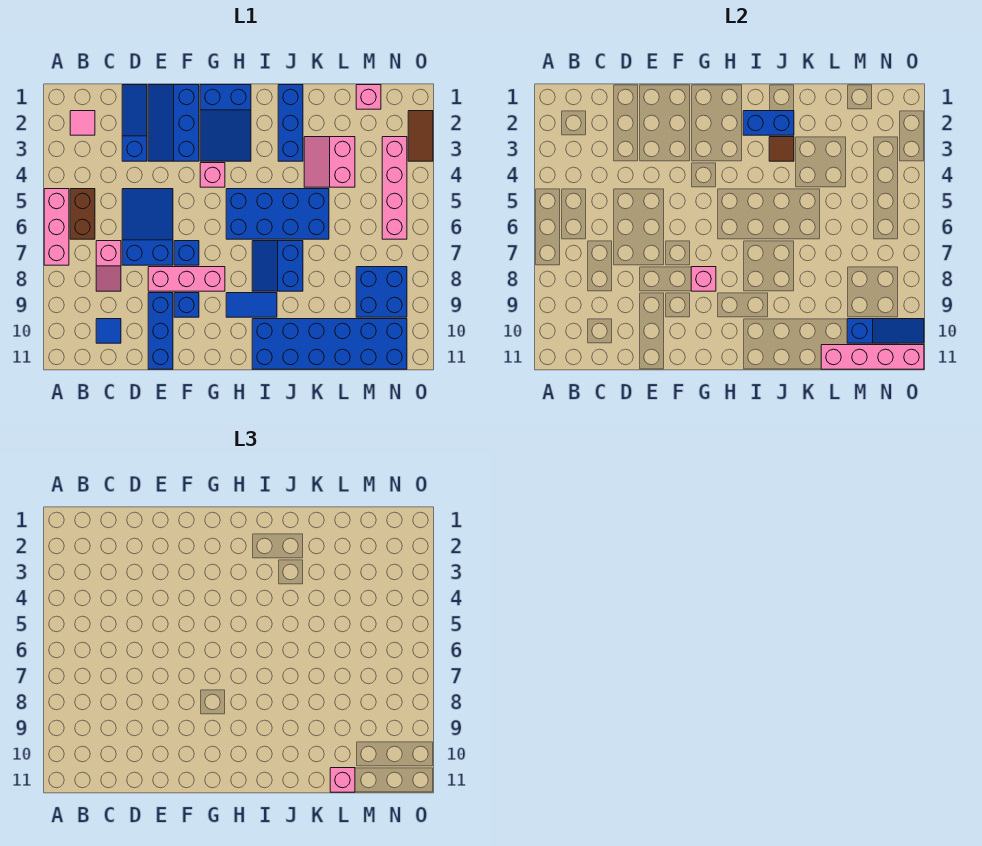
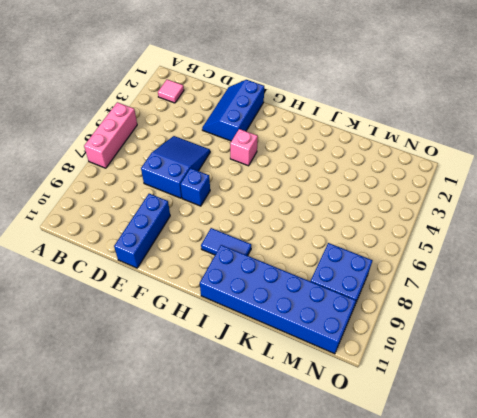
none -> brown brick B5:B6 level 1
none -> pink slope C7:C8 level 1 top 7
none -> blue tile C10 level 1
none -> blue slope D1:D3 level 1 top 3

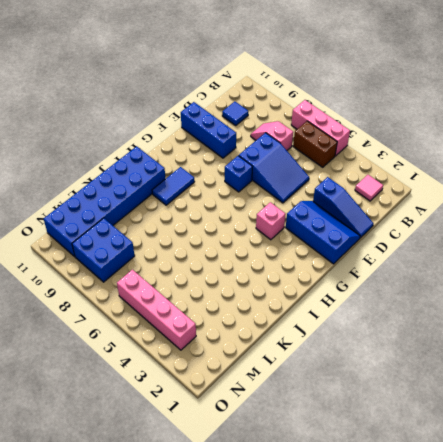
none -> pink brick E8:G8 level 1
none -> blue brick F9 level 1
none -> blue slope G1:H3 level 1 top 1
none -> blue brick H5:K6 level 1

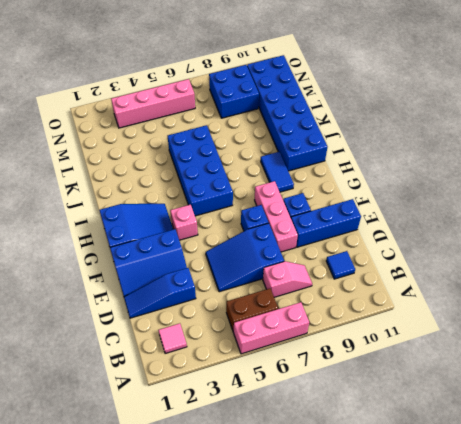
none -> blue slope I7:J8 level 1 top J
none -> blue brick J1:J3 level 1
none -> pink slope K3:L4 level 1 top L
none -> pink brick M1 level 1

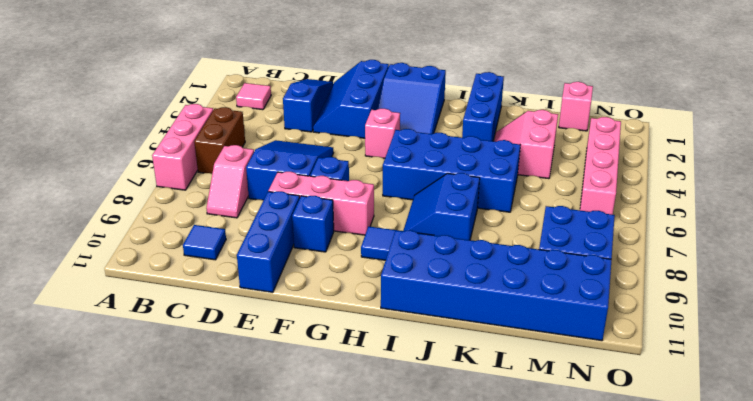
none -> brown tile O2:O3 level 1
none -> pink brick G8 level 2
none -> blue brick I2:J2 level 2
none -> brown tile J3 level 2

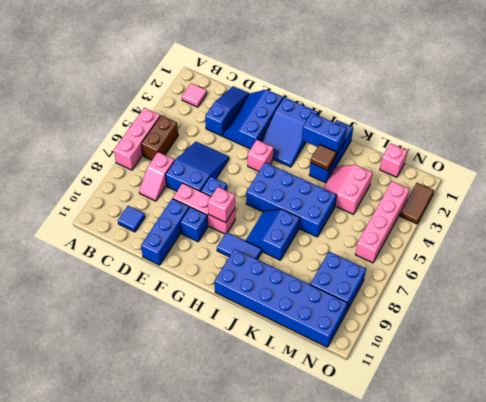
none -> pink brick L11:O11 level 2
none -> blue slope M10:O10 level 2 top M
none -> pink brick L11 level 3

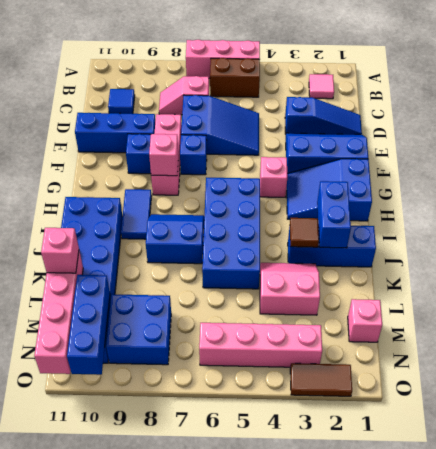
blue brick M10:O10 level 2 -> blue slope M10:O10 level 2 top M

